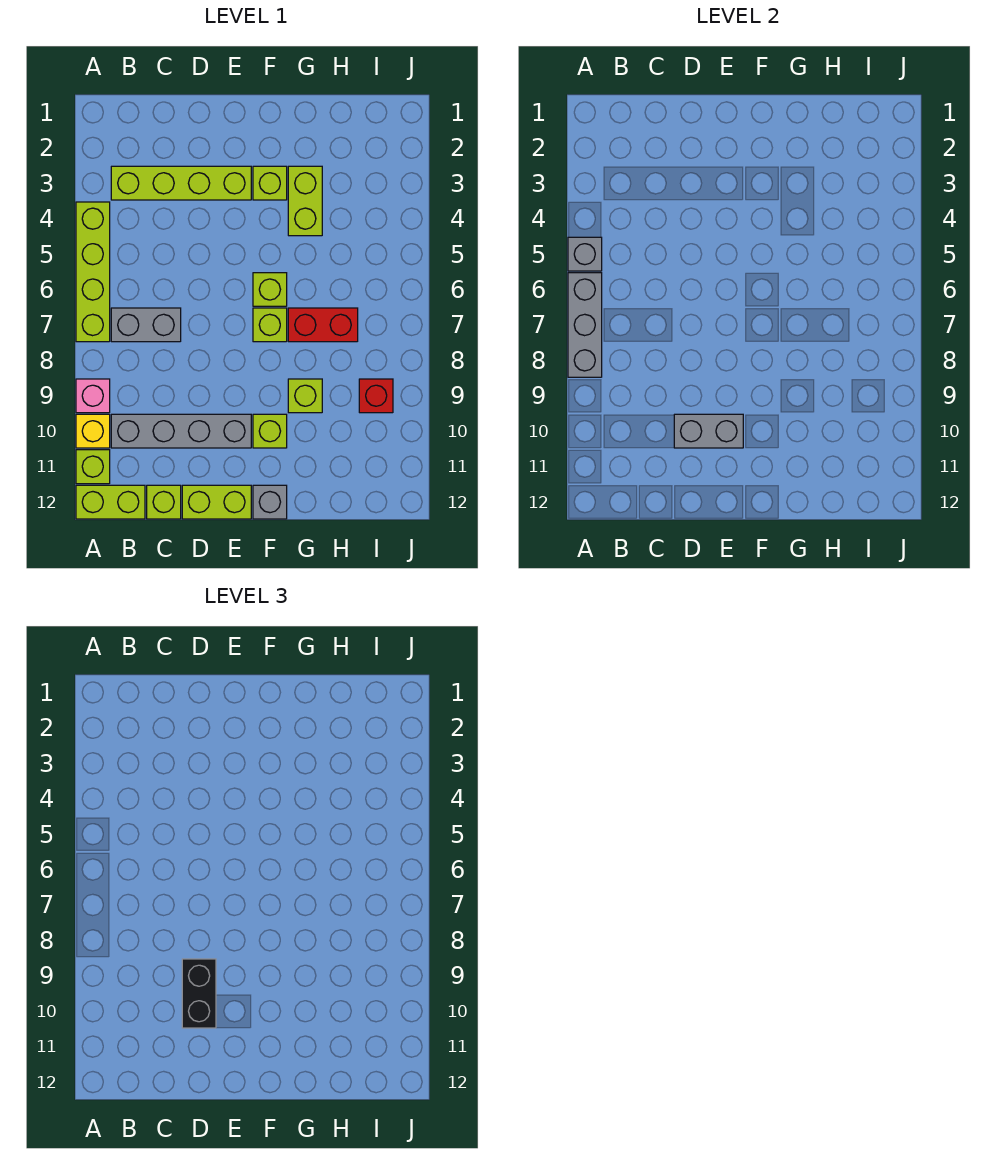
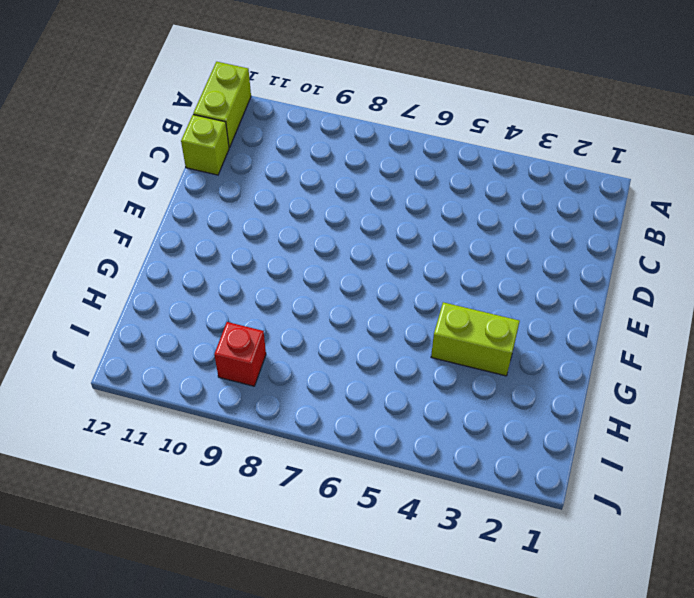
none -> lime brick A4:A7 level 1
none -> pink brick A9 level 1
none -> yellow brick A10 level 1

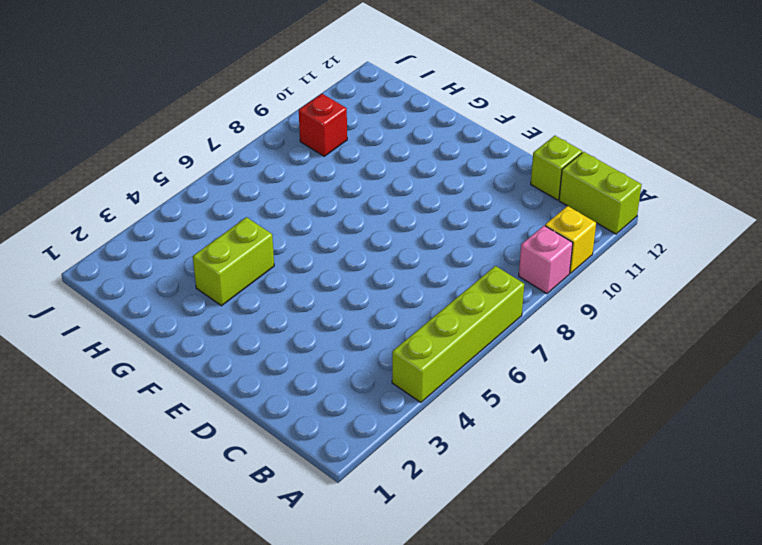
none -> lime brick A11 level 1
none -> lime brick B3:E3 level 1
none -> grey brick B7:C7 level 1

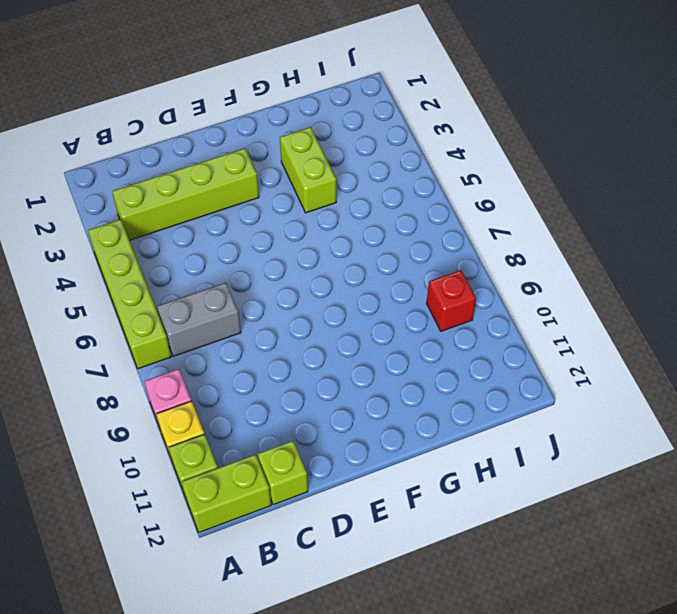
none -> grey brick B10:E10 level 1
none -> lime brick D12:E12 level 1
none -> lime brick F3 level 1

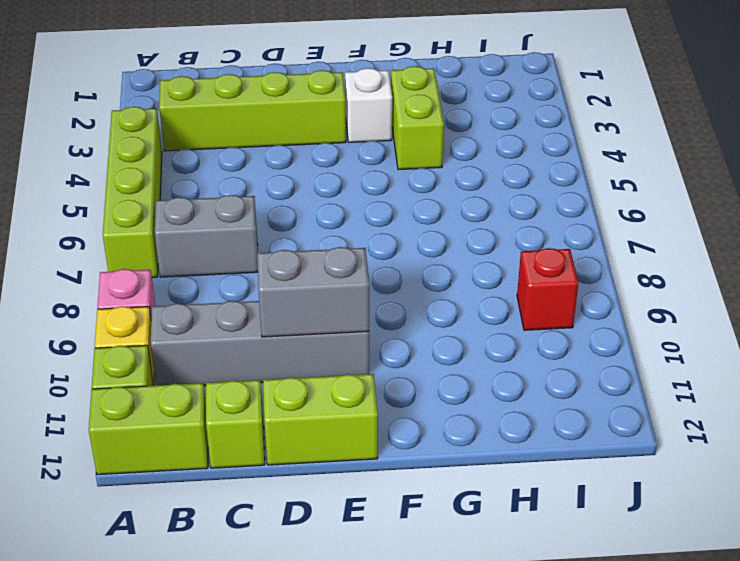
white brick F3 level 1 -> lime brick F3 level 1
none -> lime brick F6 level 1
none -> lime brick F7 level 1
none -> lime brick F10 level 1

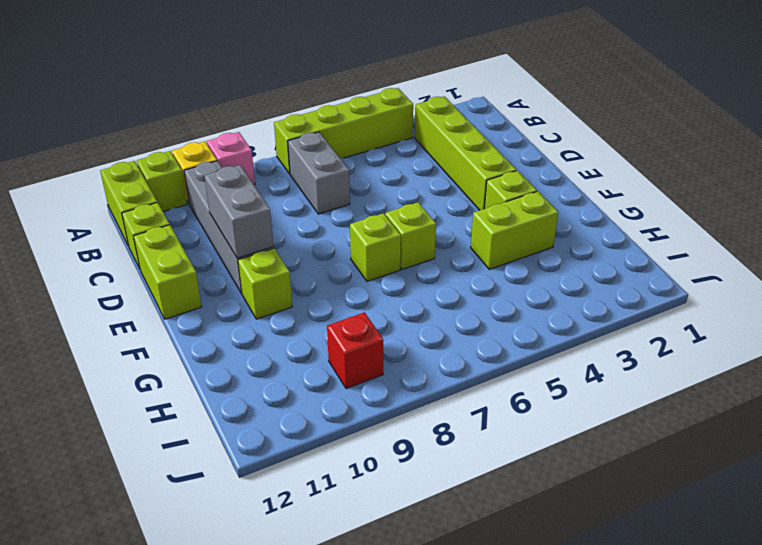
none -> grey brick F12 level 1
none -> red brick G7:H7 level 1
none -> lime brick G9 level 1

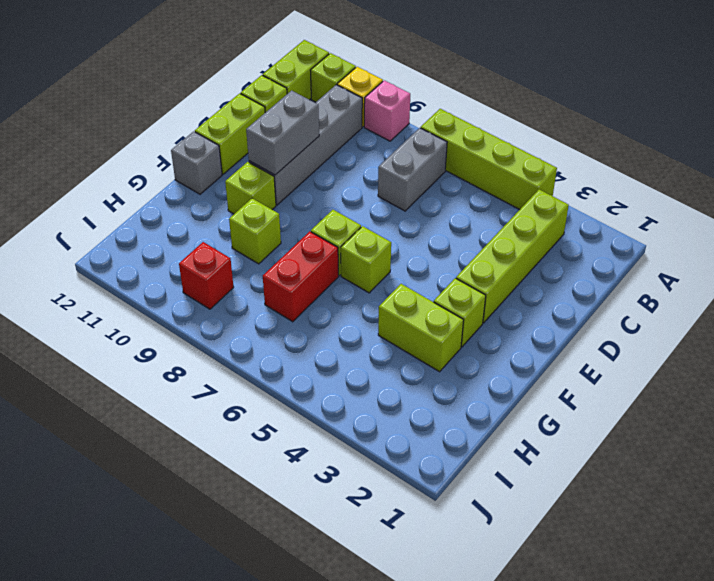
none -> grey brick A5 level 2
none -> grey brick A6:A8 level 2
none -> black brick D9:D10 level 3

